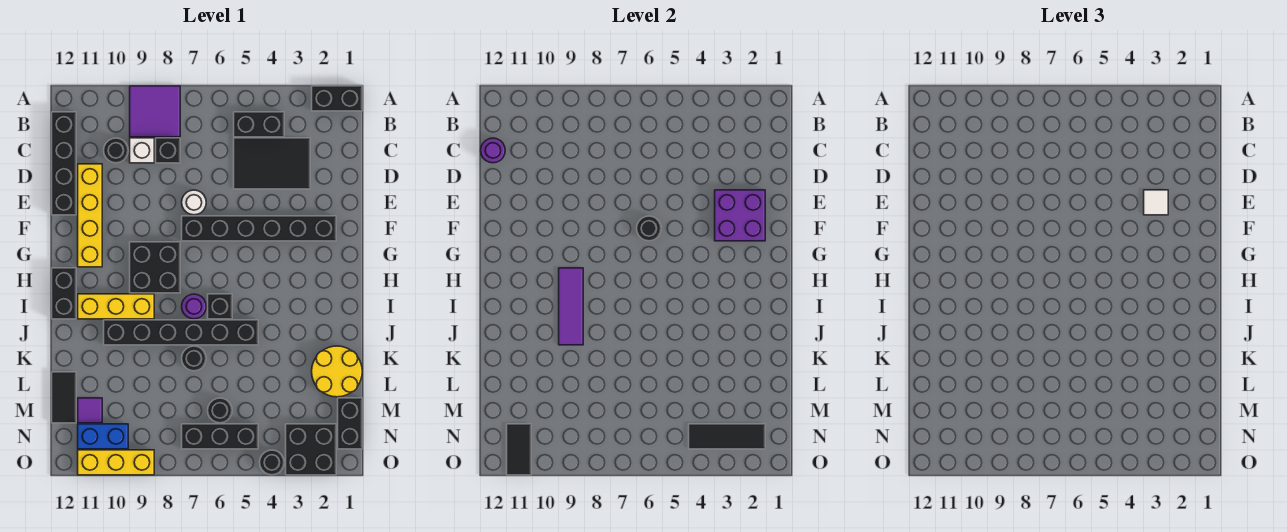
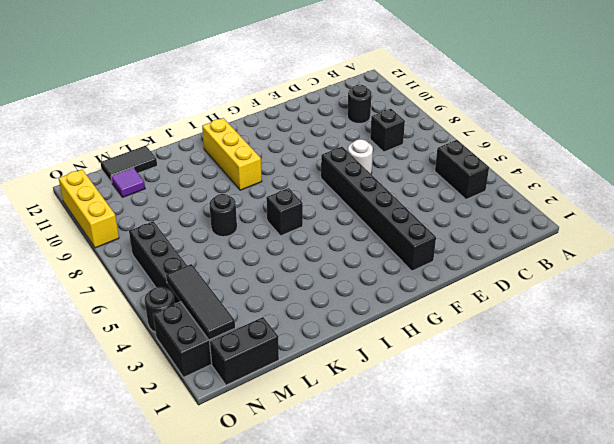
none -> black brick A1:A2 level 1
none -> purple tile A8:B9 level 1
none -> black brick B12:E12 level 1
none -> black tile C3:D5 level 1

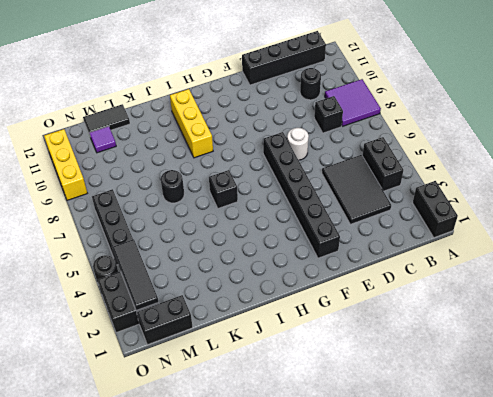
none -> white brick C9 level 1
none -> yellow brick D11:G11 level 1
none -> black brick G8:H9 level 1
none -> black brick H12:I12 level 1

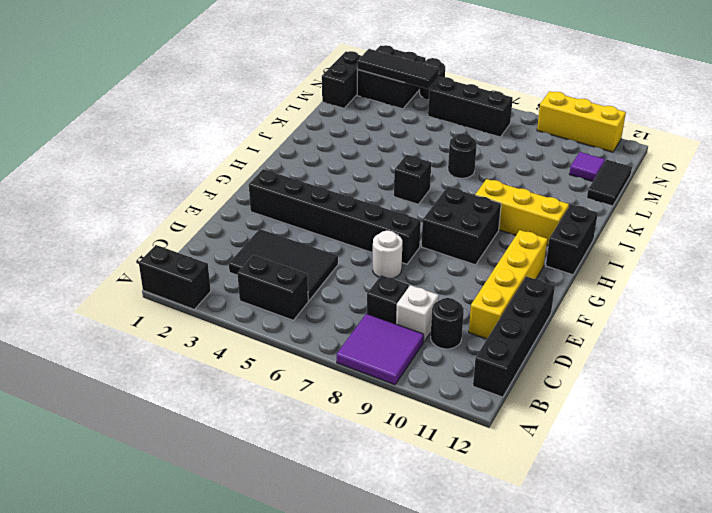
none -> purple round brick I7 level 1
none -> black brick J5:J10 level 1
none -> yellow round brick K1:L2 level 1
none -> black round brick M6 level 1

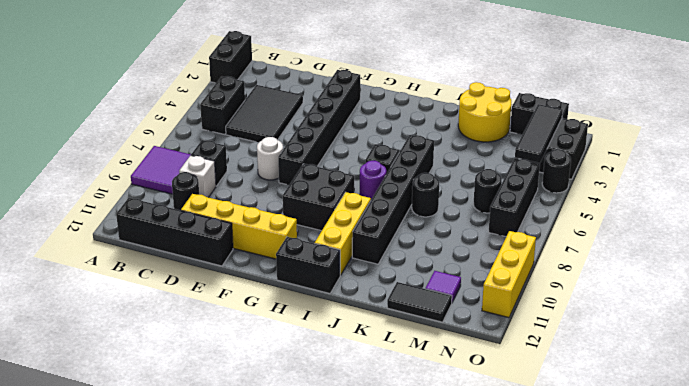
none -> blue brick N10:N11 level 1
none -> purple round brick C12 level 2
none -> purple brick E2:F3 level 2
none -> black round brick F6 level 2

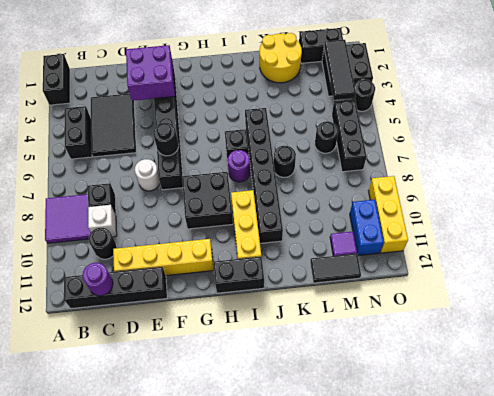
none -> purple tile H9:J9 level 2
none -> black tile N11:O11 level 2
none -> white tile E3 level 3

